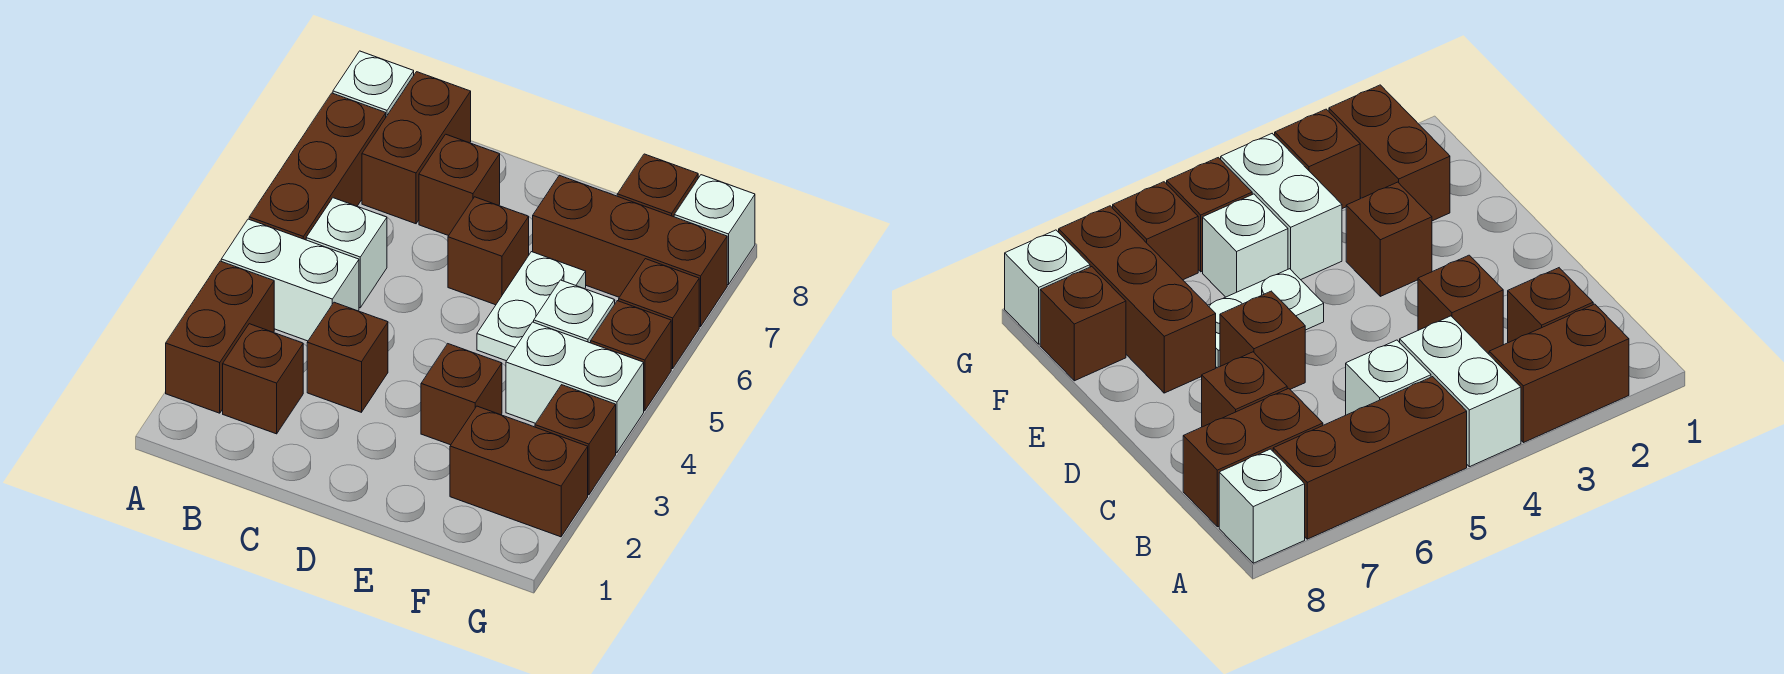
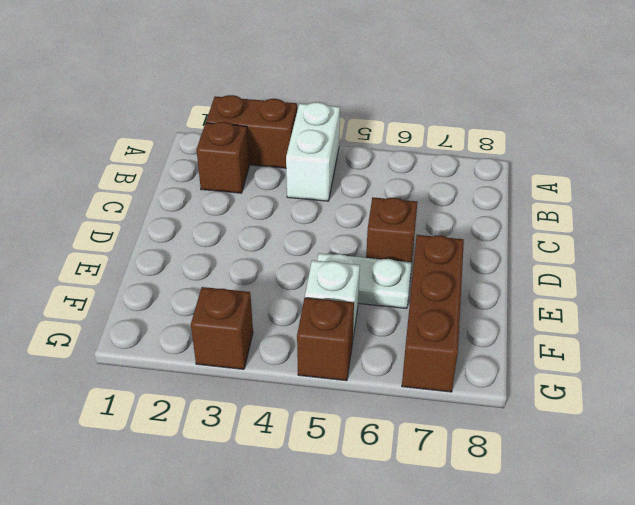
none -> brown brick A5:A7 level 1
none -> white brick A8 level 1
none -> white brick B5 level 1

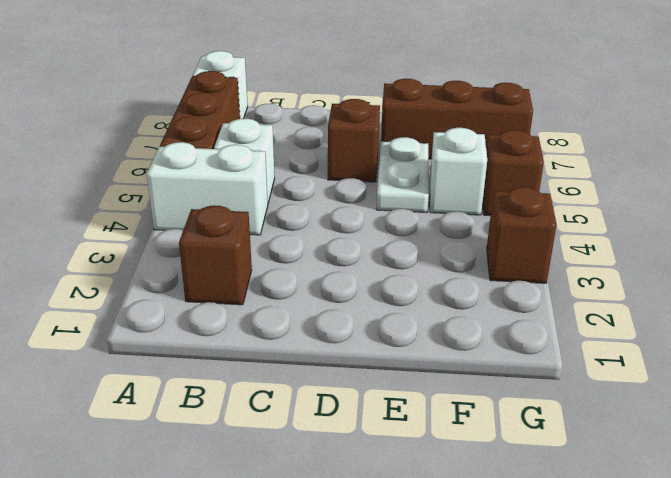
none -> brown brick A2:A3 level 1
none -> brown brick B7:B8 level 1
none -> brown brick C3 level 1

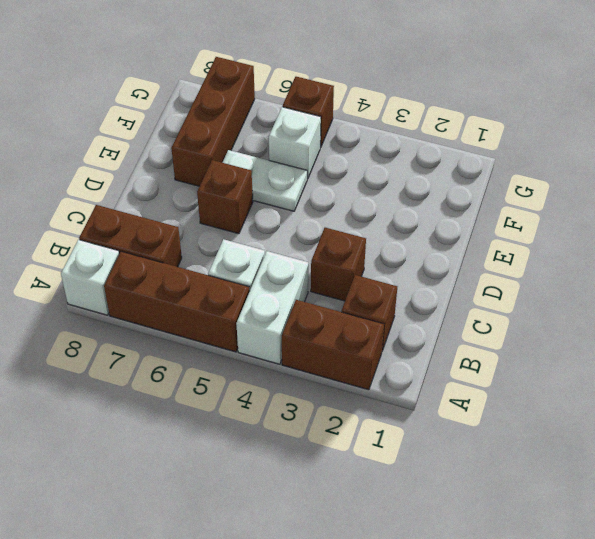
none -> brown brick C7 level 1
none -> brown brick E3 level 1
none -> brown brick F2:G2 level 1

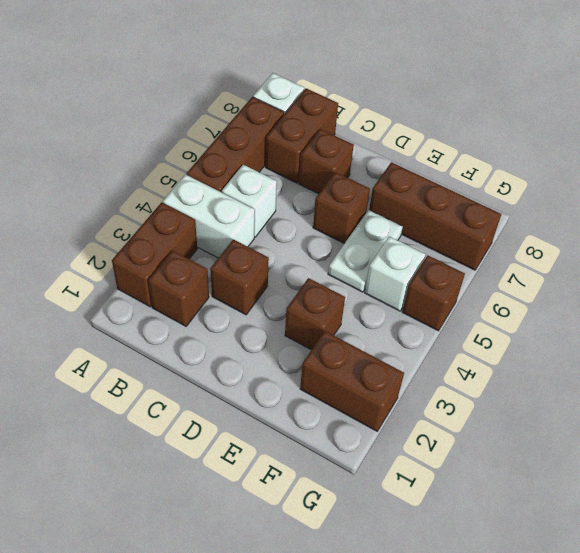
none -> white brick F4:G4 level 1
none -> brown brick F8 level 1
none -> brown brick G3 level 1

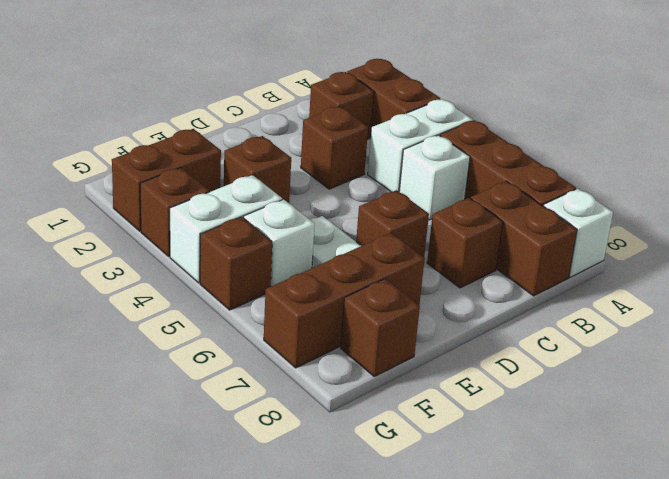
none -> brown brick G6 level 1
none -> white brick G8 level 1

